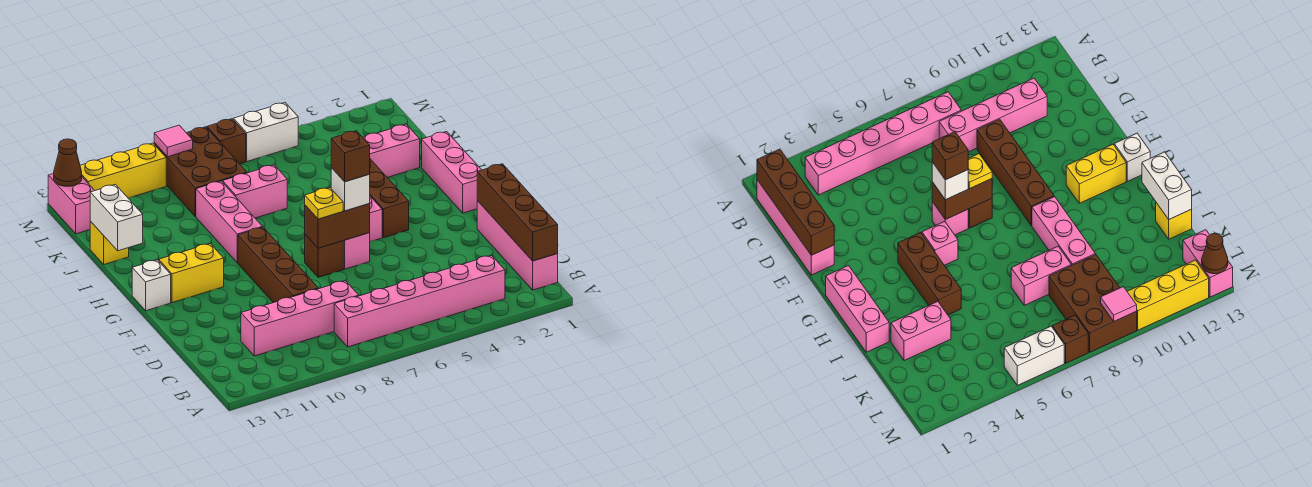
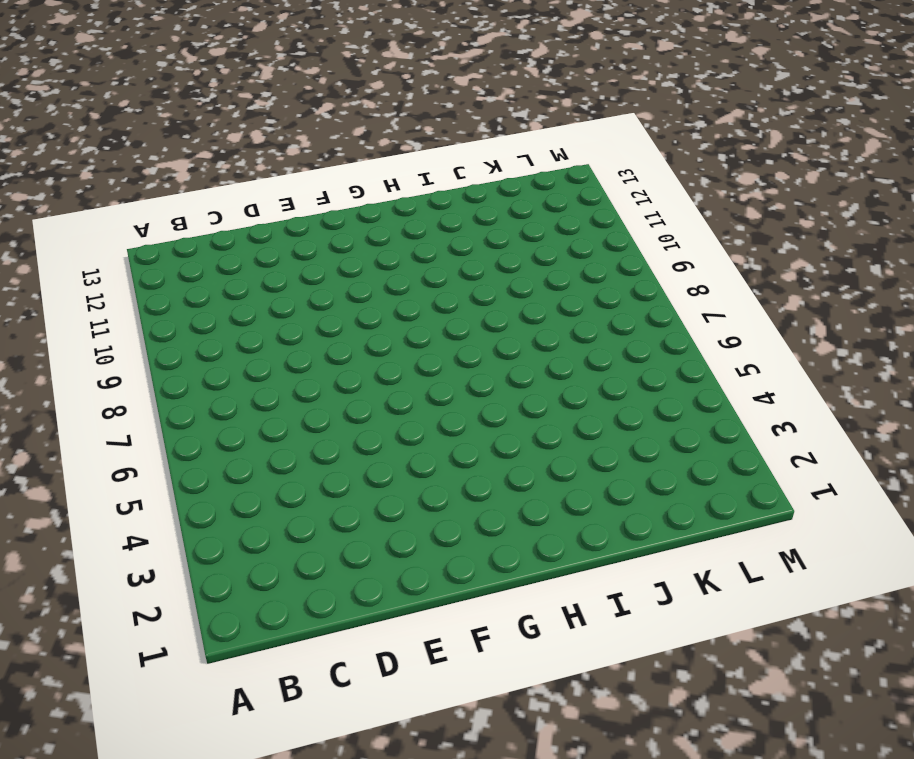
none -> pink brick B1:E1 level 1
none -> pink brick B3:B8 level 1
none -> pink brick C8:C11 level 1

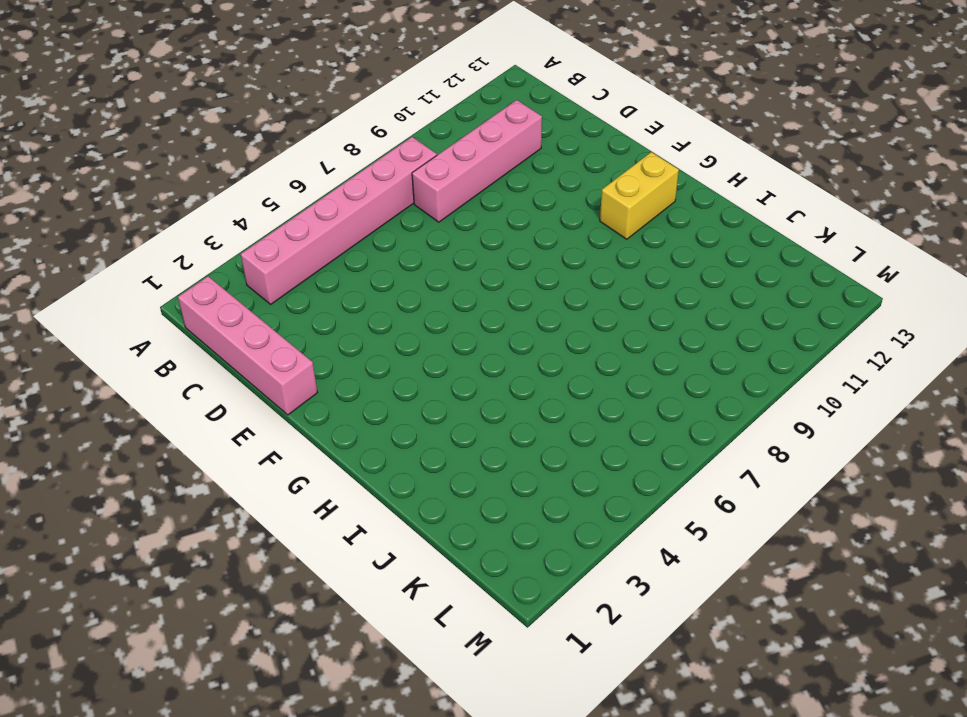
none -> brown brick D9:G9 level 1
none -> pink brick F6 level 1
none -> brown brick F7 level 1

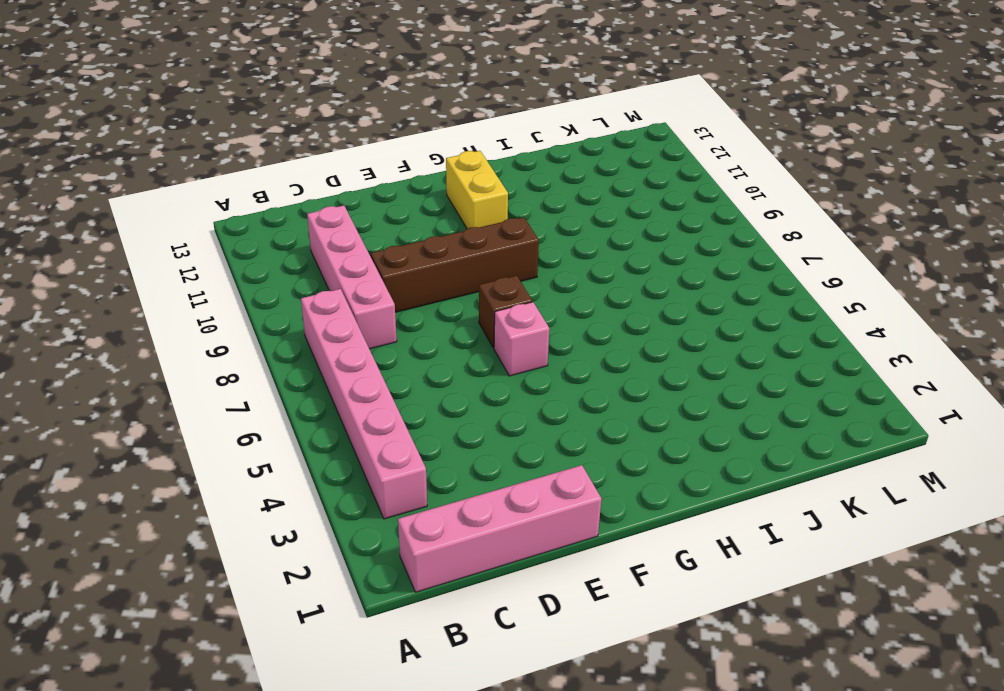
none -> pink brick G1:I1 level 1
none -> brown brick G4:I4 level 1
none -> pink brick G5 level 1

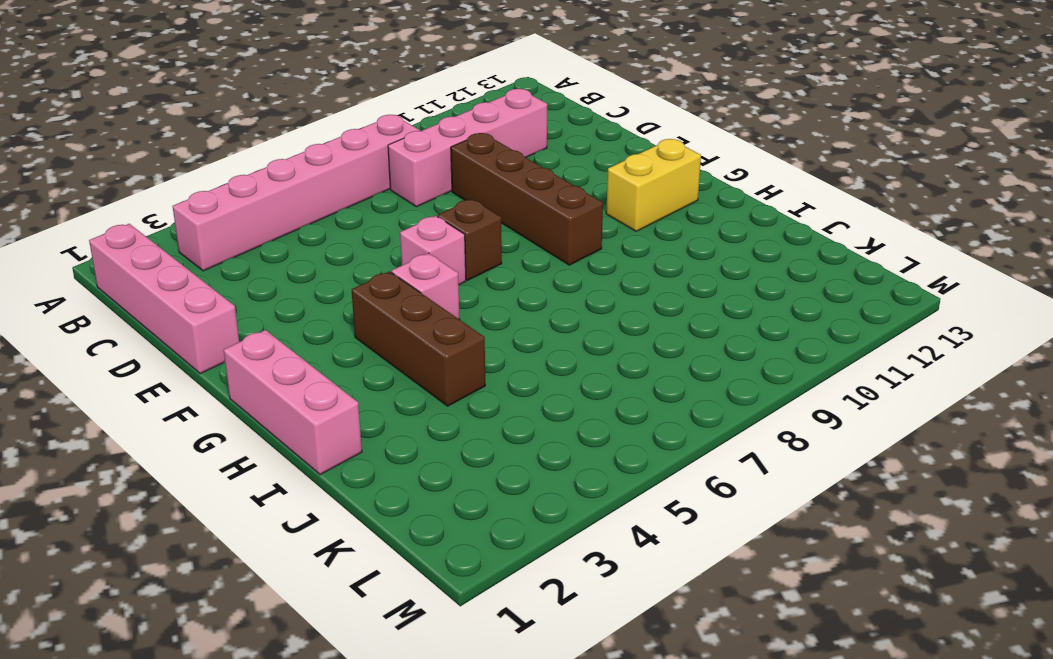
none -> white brick G13 level 1
none -> pink brick H9:J9 level 1
none -> pink brick J2:J3 level 1

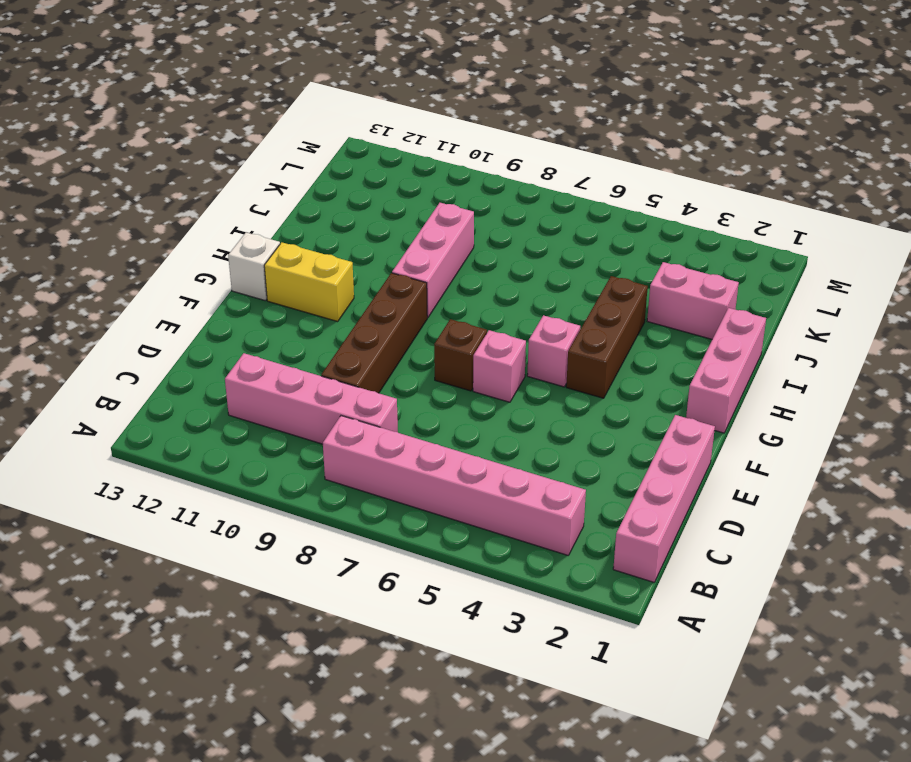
none -> pink brick J7:J8 level 1
none -> yellow brick J13 level 1
none -> brown brick K8:M9 level 1

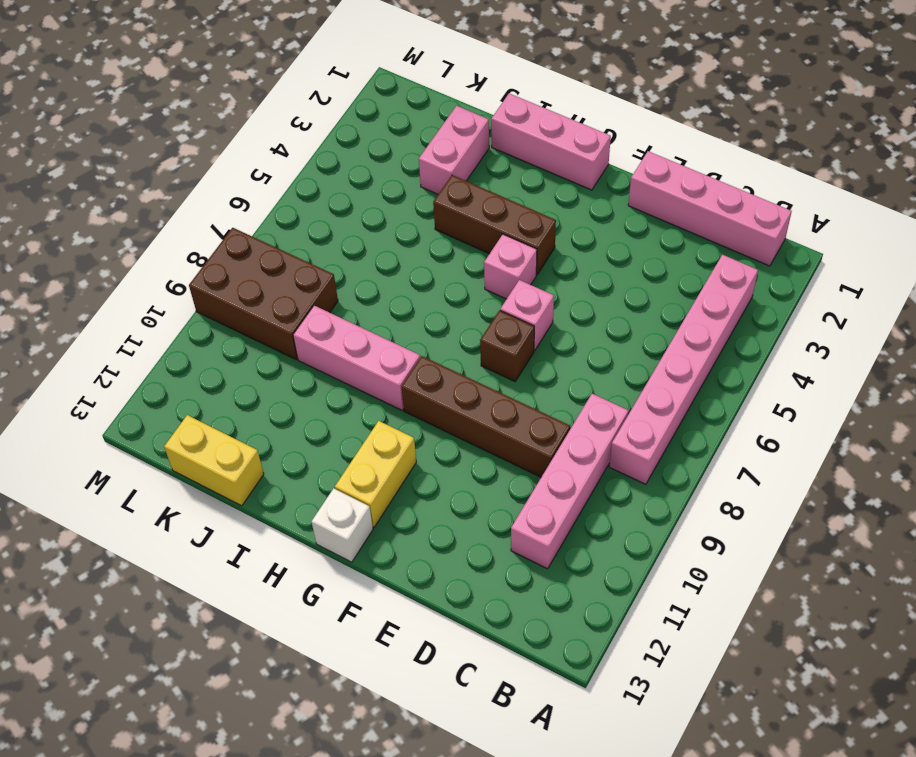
yellow brick J13:K13 level 1 -> yellow brick J13 level 1
none -> pink brick J7:J8 level 1
none -> pink brick L13:M13 level 1
none -> white brick M5:M6 level 1

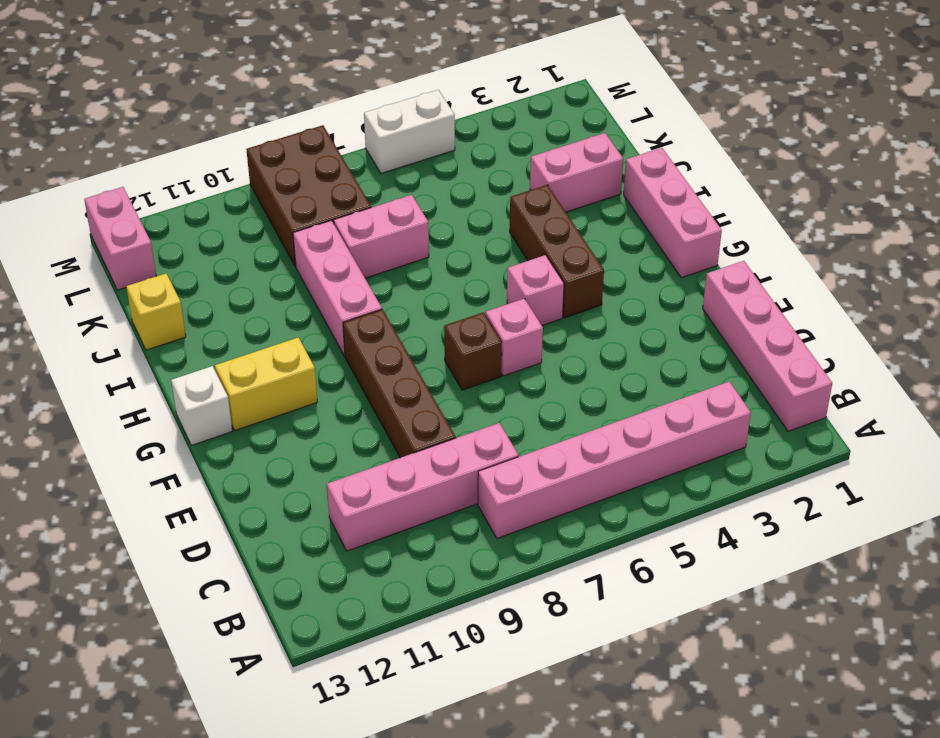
none -> brown brick M7 level 1
none -> yellow brick M10:M12 level 1
none -> brown brick B1:E1 level 2

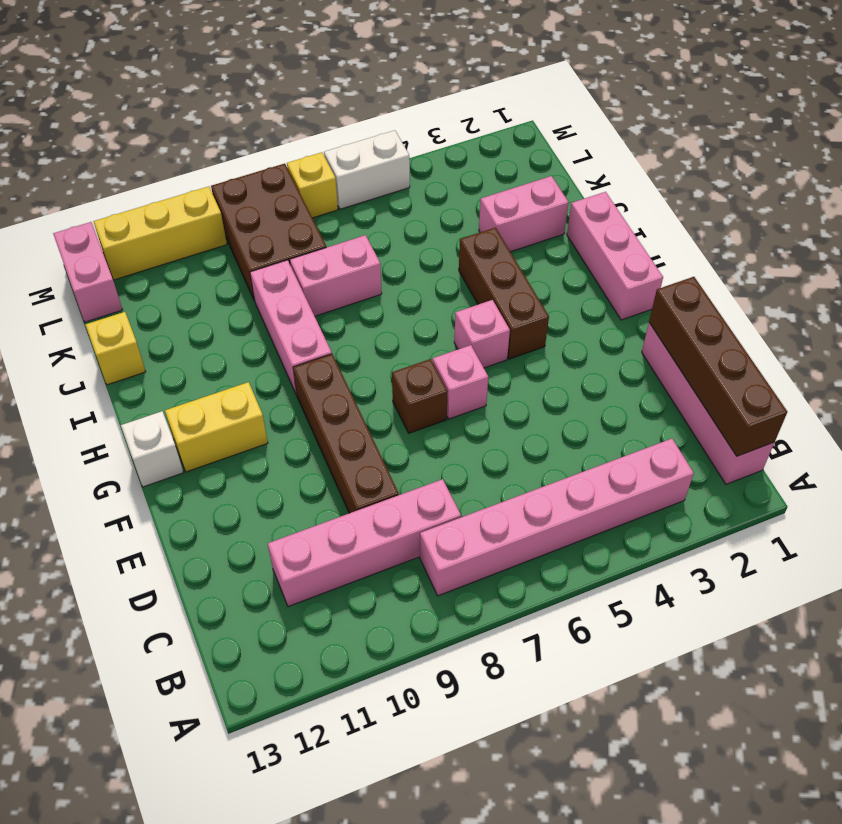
yellow brick M7 level 1 -> brown brick M7 level 1
none -> brown brick F6:F7 level 2
none -> white brick I13:J13 level 2
none -> pink tile M9 level 2

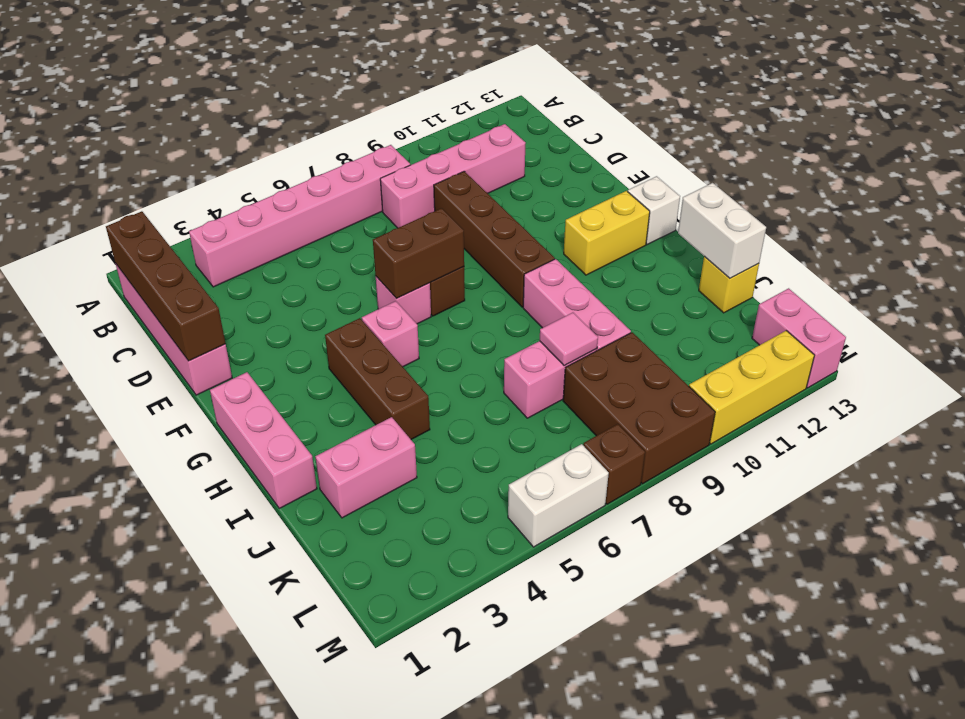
pink tile J8 level 2 -> pink tile M9 level 2
none -> brown cone M13 level 2
none -> white brick F6 level 3
none -> yellow plate F7 level 3

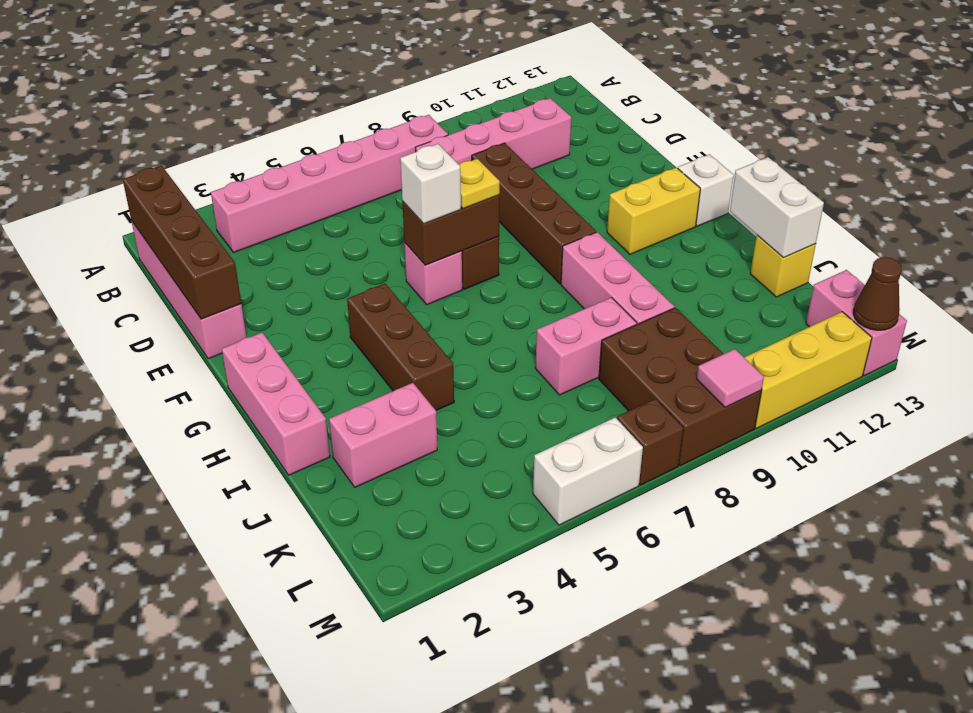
none -> pink brick G5 level 1
none -> brown brick F6 level 4

